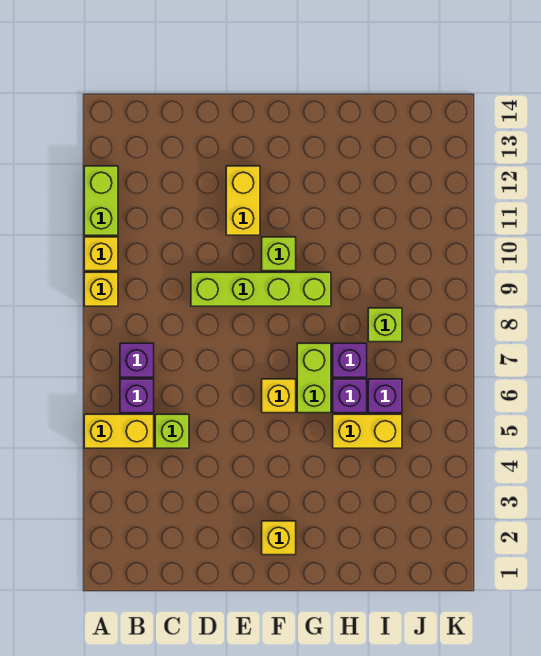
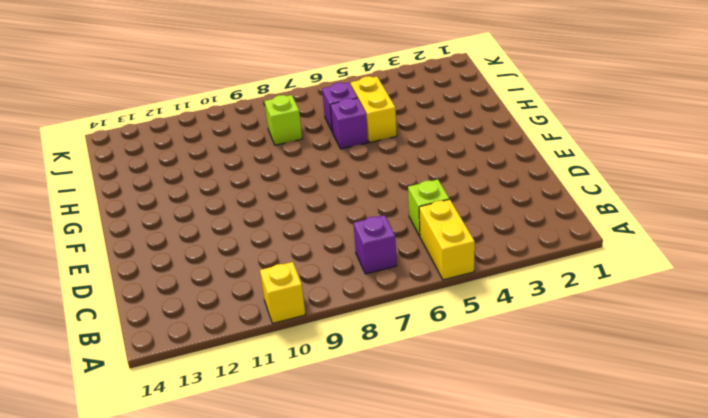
none -> yellow brick A9 level 1
none -> lime brick A11:A12 level 1
none -> purple brick B6 level 1

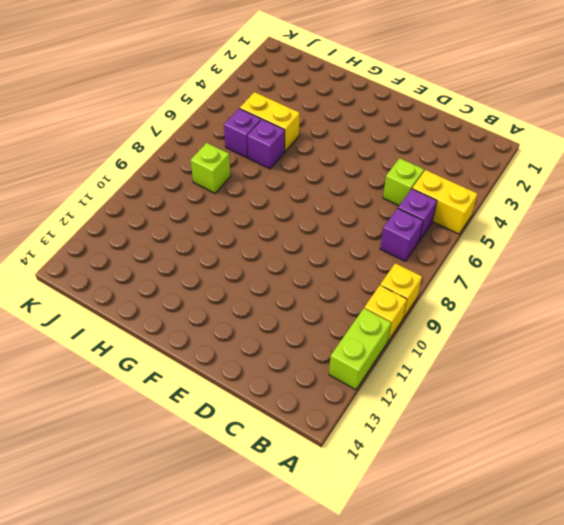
none -> lime brick D9:G9 level 1
none -> yellow brick E11:E12 level 1
none -> yellow brick F2 level 1

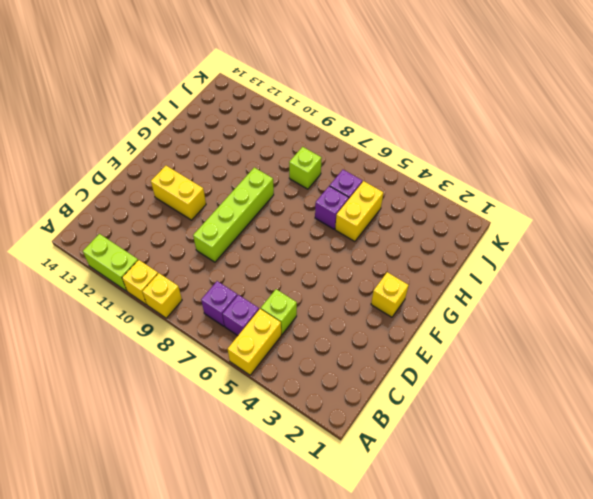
none -> yellow brick F6 level 1
none -> lime brick F10 level 1
none -> lime brick G6:G7 level 1

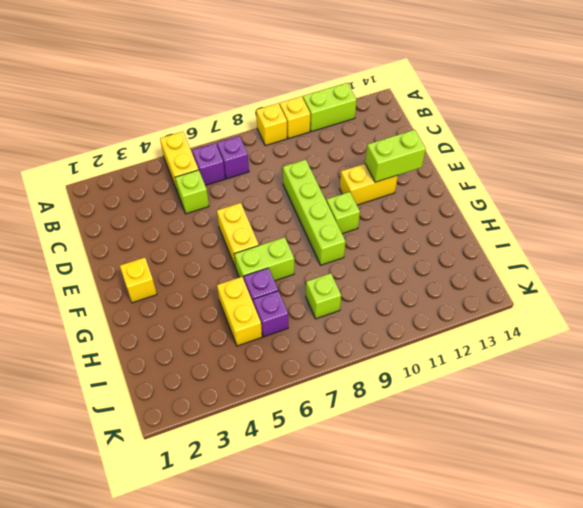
yellow brick E6:F6 level 1 -> yellow brick F6 level 1
lime brick E12:E13 level 2 -> none
none -> purple brick H7 level 1

